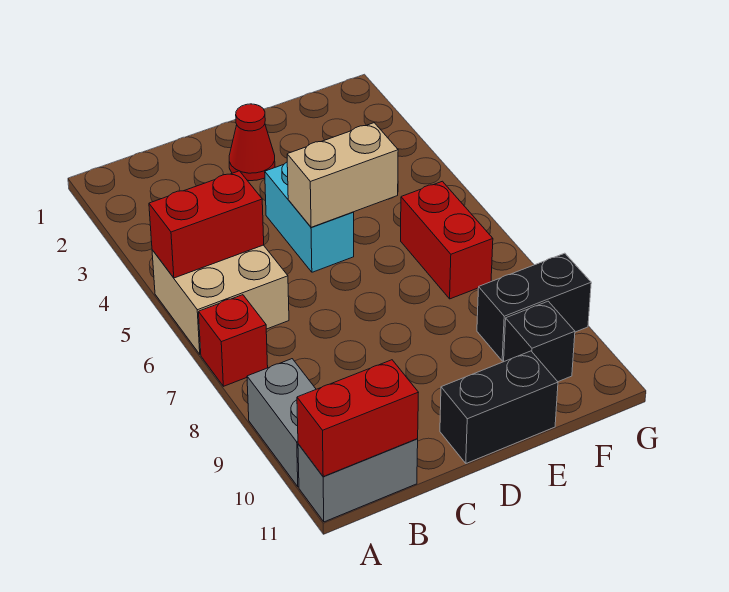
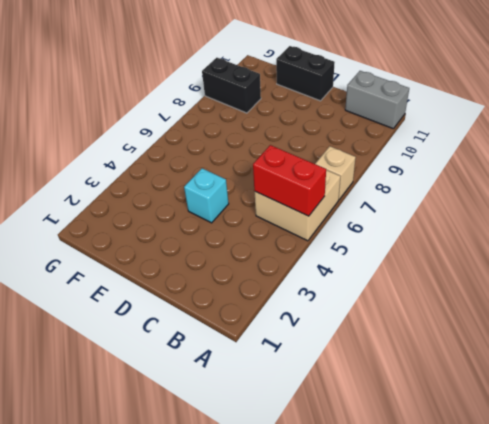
tan brick A7 level 1 -> red brick A7 level 1
cyan brick D4 level 1 -> cyan brick D4:D5 level 1
none -> grey brick A9:A10 level 1
none -> red cone D2 level 1
none -> red brick F6:F7 level 1

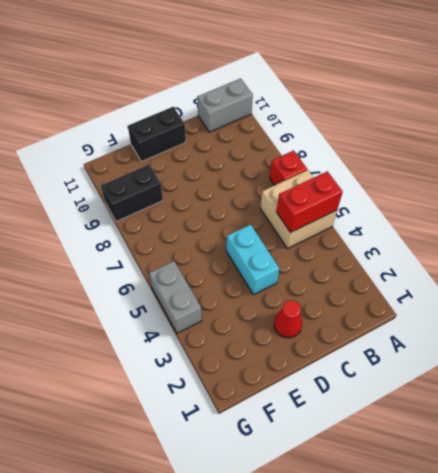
grey brick G4:G5 level 1 -> grey brick A9:A10 level 1
none -> red brick F6:F7 level 1
none -> black brick F10 level 1
none -> red brick A11:B11 level 2

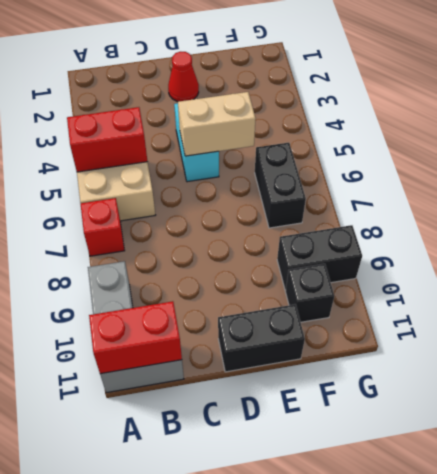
black brick F6:F7 level 1 -> red brick F6:F7 level 1

